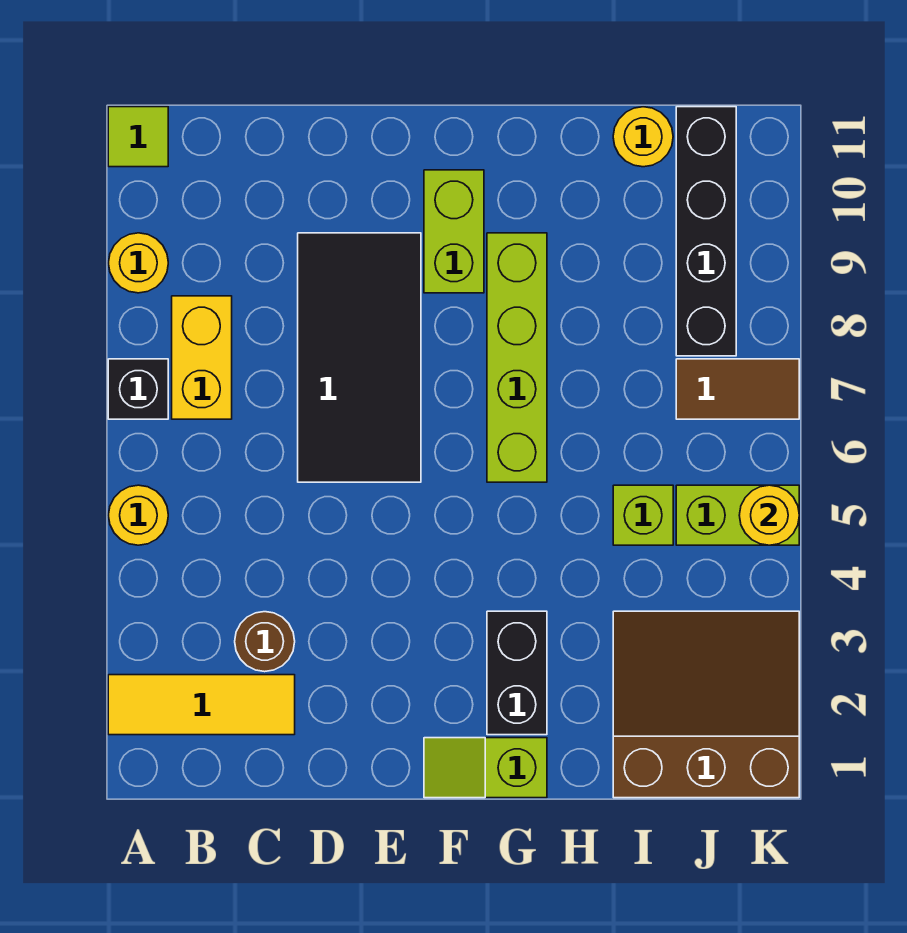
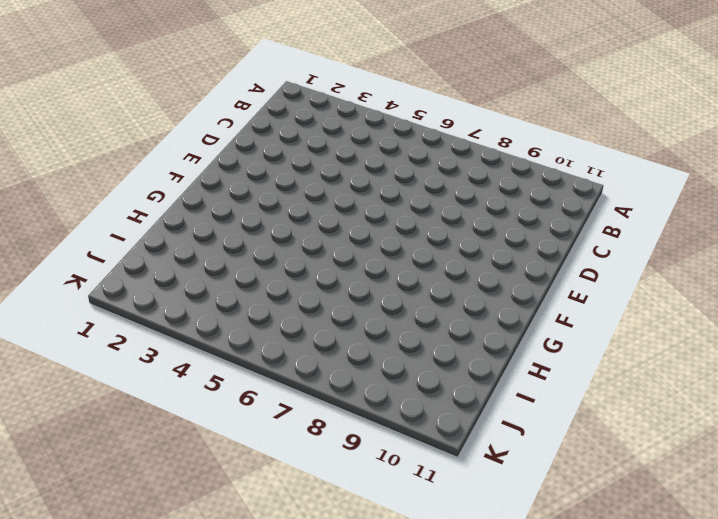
none -> yellow tile A2:C2 level 1
none -> yellow round brick A5 level 1
none -> black brick A7 level 1

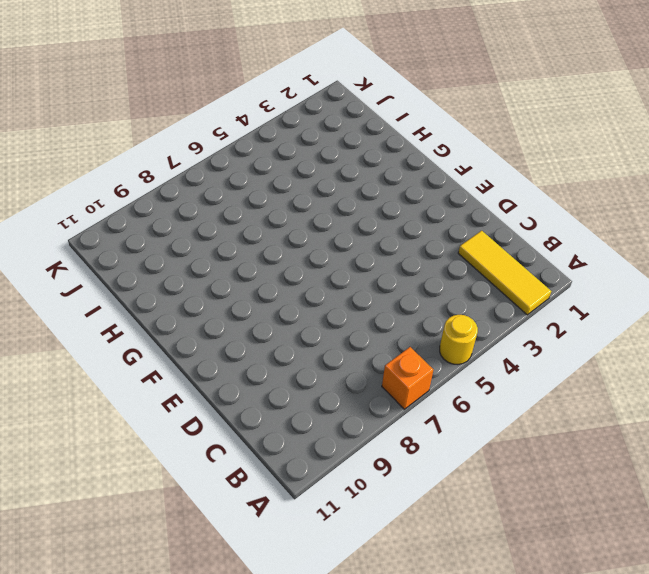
orange brick A7 level 1 -> black brick A7 level 1
none -> yellow round brick A9 level 1
none -> lime tile A11 level 1
none -> yellow brick B7:B8 level 1

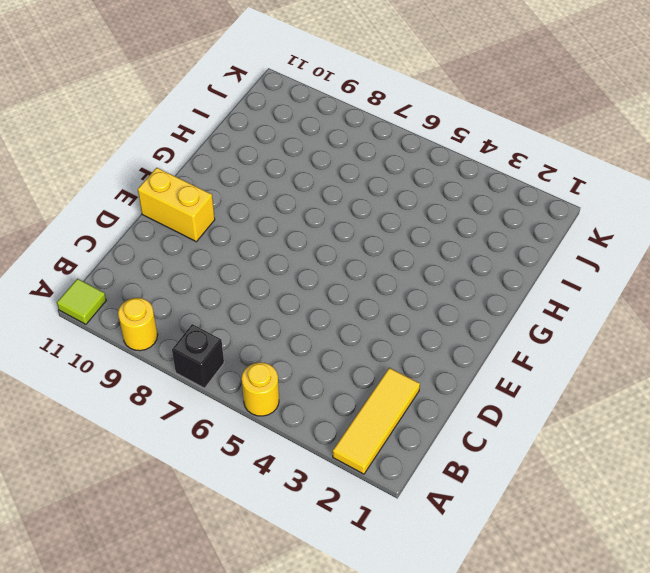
yellow brick E10:E11 level 1 -> yellow brick B7:B8 level 1
none -> brown round brick C3 level 1
none -> black tile D6:E9 level 1
none -> lime slope F1:G1 level 1 top G

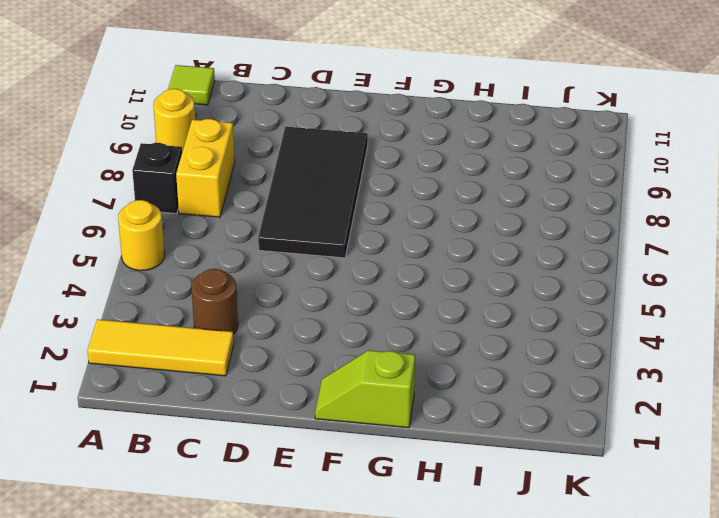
none -> lime brick F9:F10 level 1
none -> black brick G2:G3 level 1
none -> lime brick G6:G9 level 1

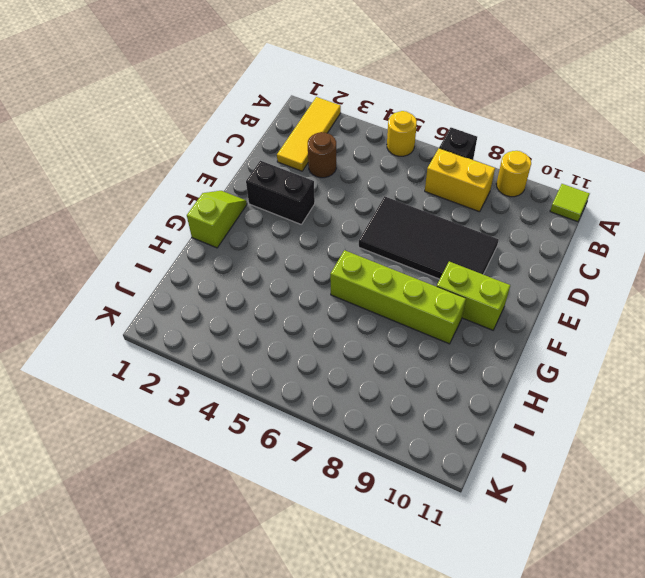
black brick E2:E3 level 1 -> black brick G2:G3 level 1
none -> brown slope I1:K3 level 1 top 1
none -> lime brick I5 level 1
none -> yellow round brick I11 level 1

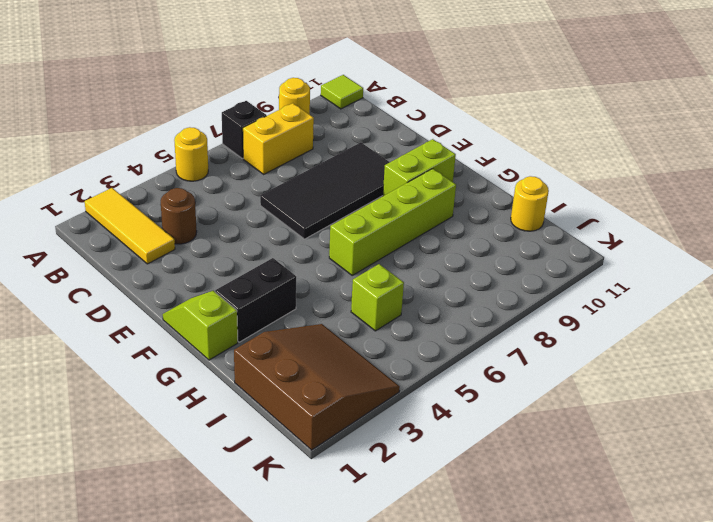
none -> lime brick J5:K5 level 1
none -> brown tile J7:K7 level 1
none -> black brick J8:J11 level 1

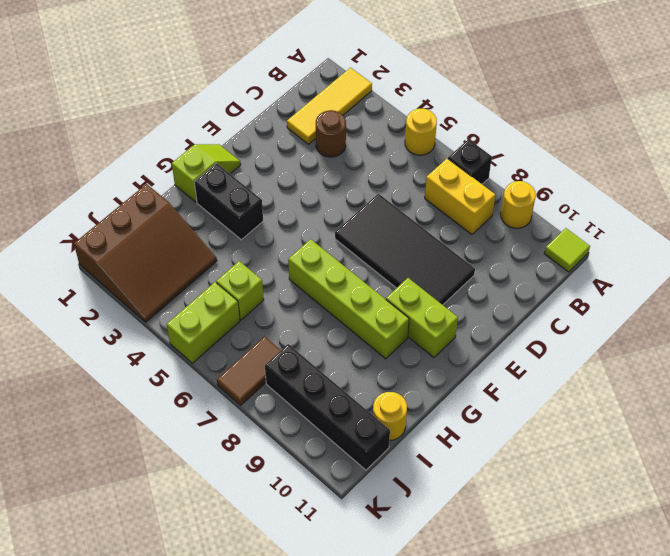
none -> yellow round brick K5 level 2

